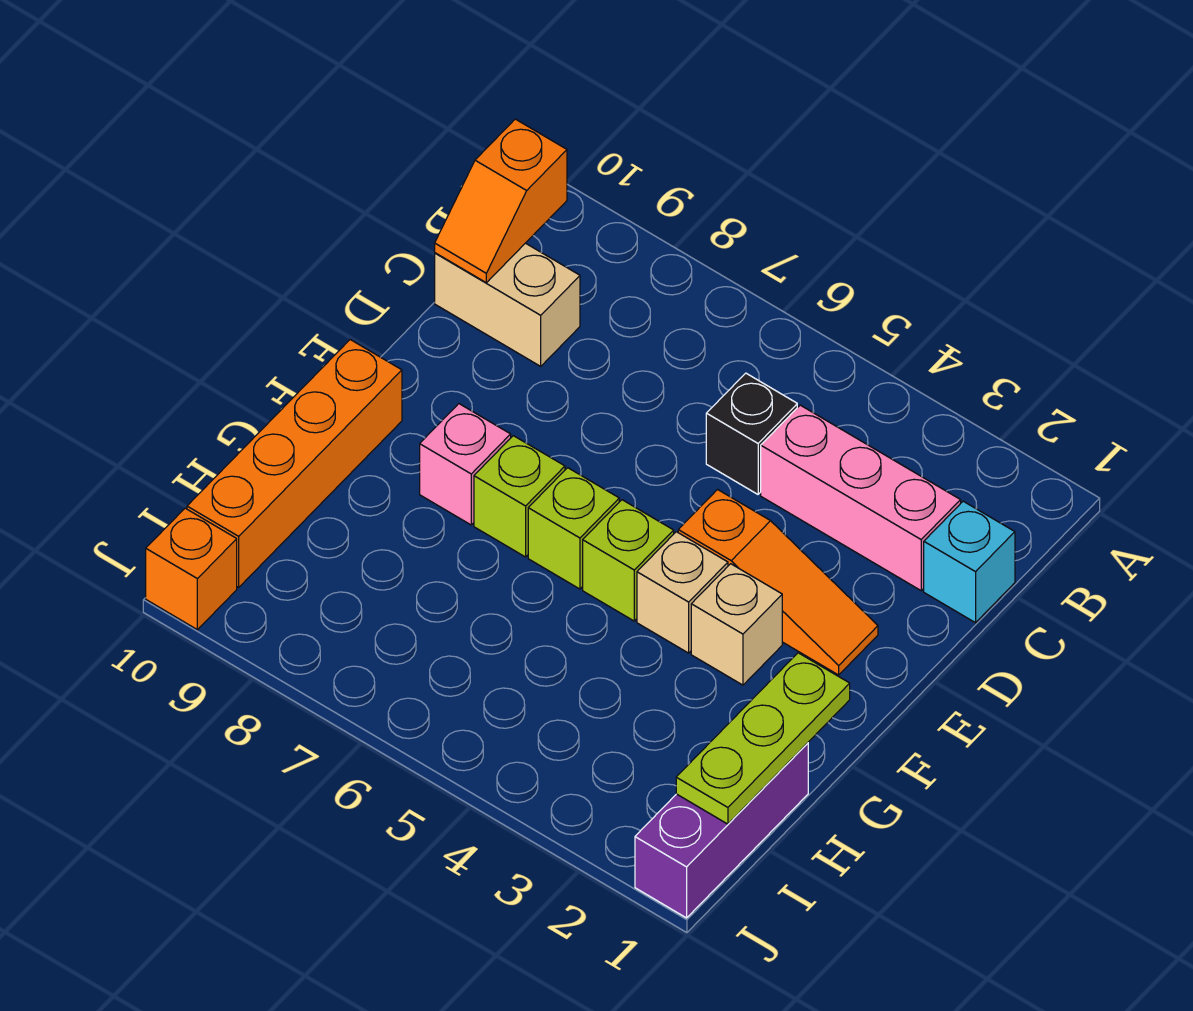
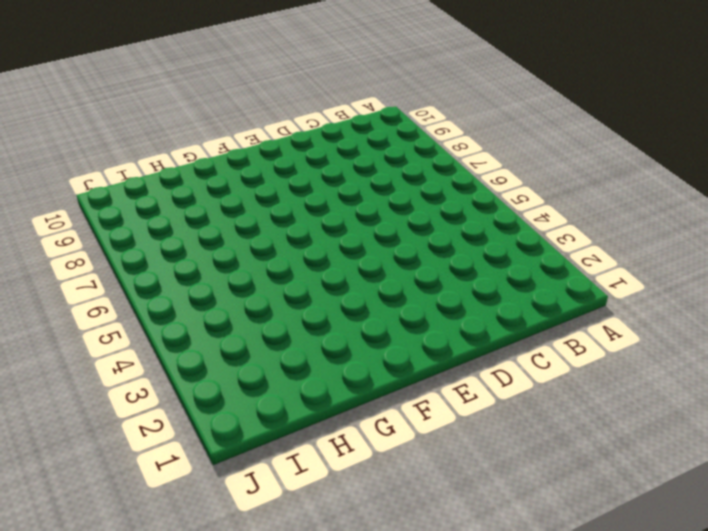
none -> cyan brick C1 level 1
none -> pink brick C2:C4 level 1
none -> black brick C5 level 1

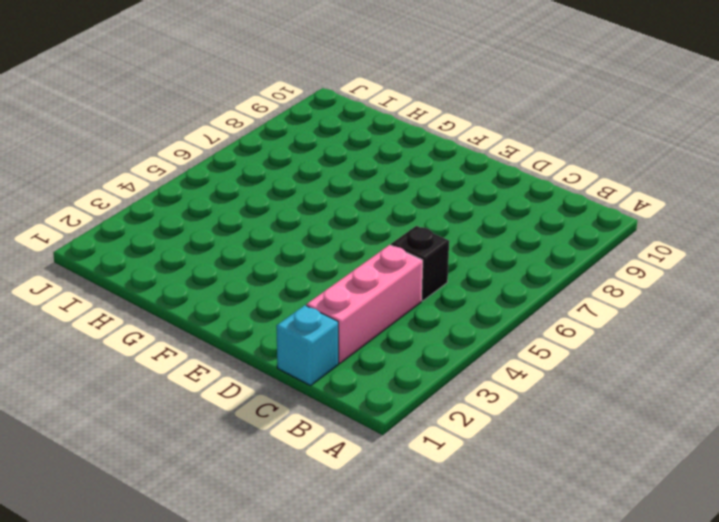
none -> tan brick C9:C10 level 1
none -> orange slope E2:E4 level 1 top 4
none -> tan brick F3 level 1

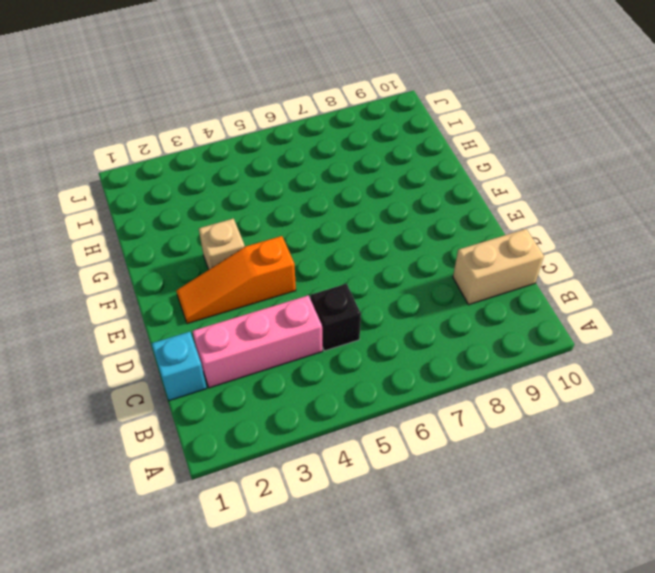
none -> tan brick F4 level 1
none -> lime brick F5 level 1
none -> lime brick F6 level 1

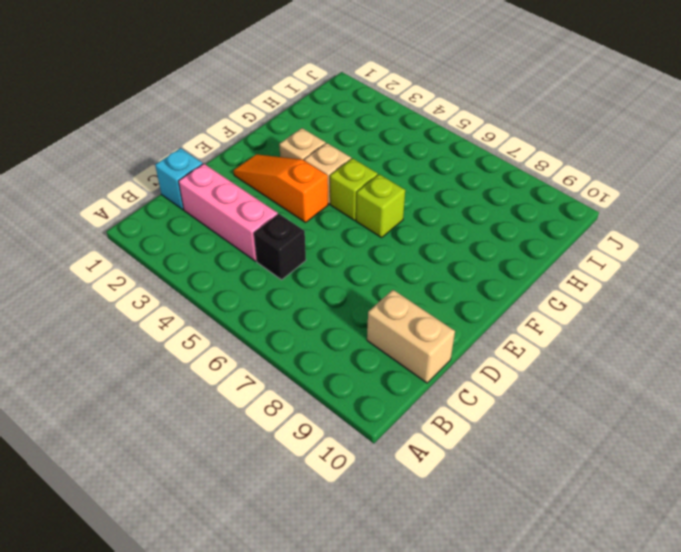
none -> lime brick F7 level 1
none -> pink brick F8 level 1
none -> orange brick F10:I10 level 1

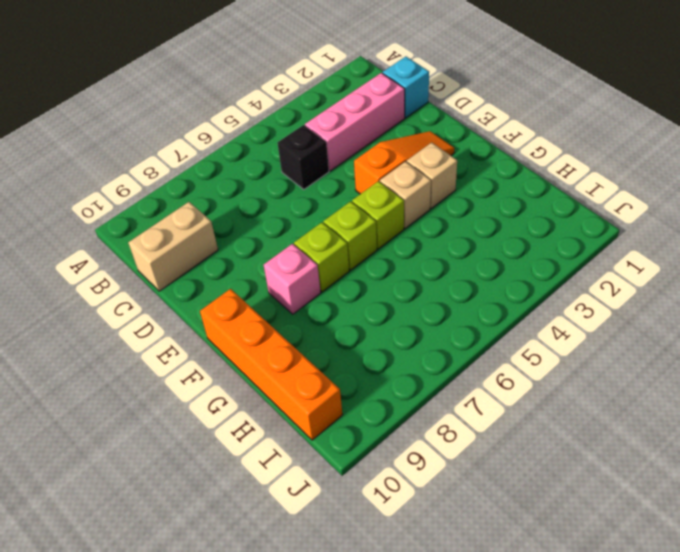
none -> purple brick H1:J1 level 1
none -> orange brick J10 level 1
none -> orange slope B10:C10 level 2 top B

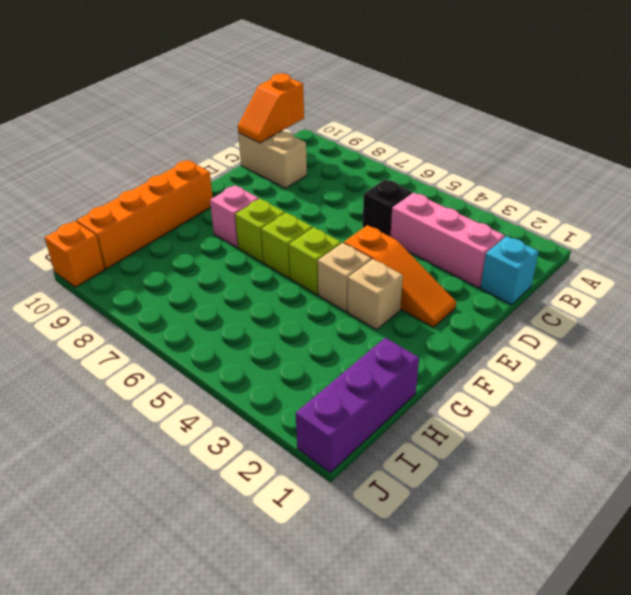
none -> lime plate G1:I1 level 2

